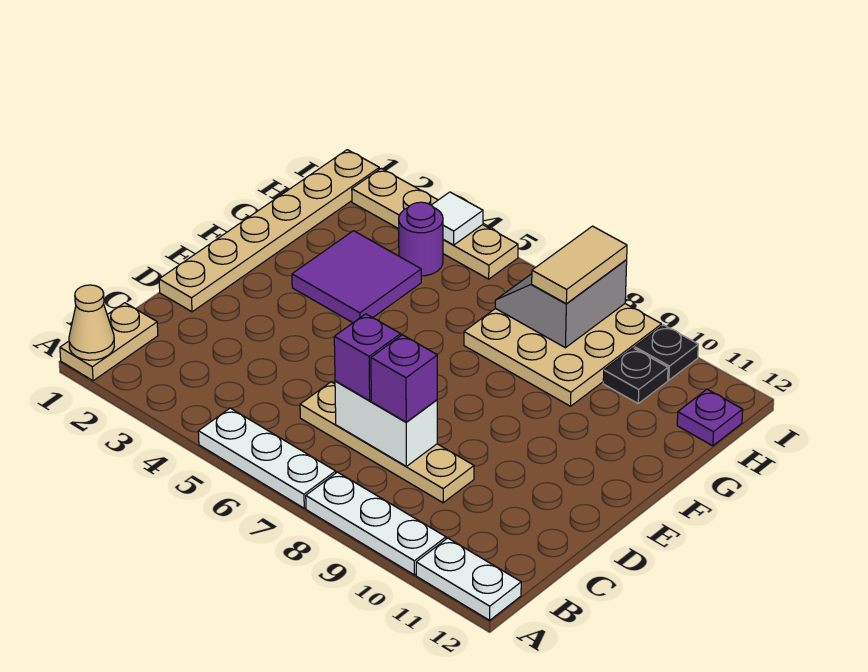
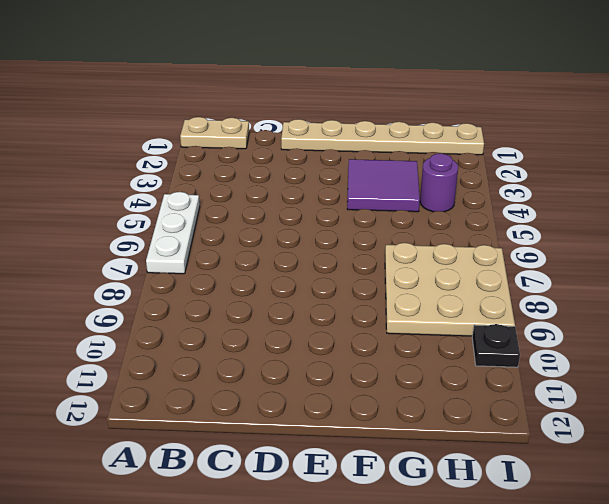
none -> white plate A8:A10 level 1
none -> white plate A11:A12 level 1
none -> tan plate C6:C9 level 1

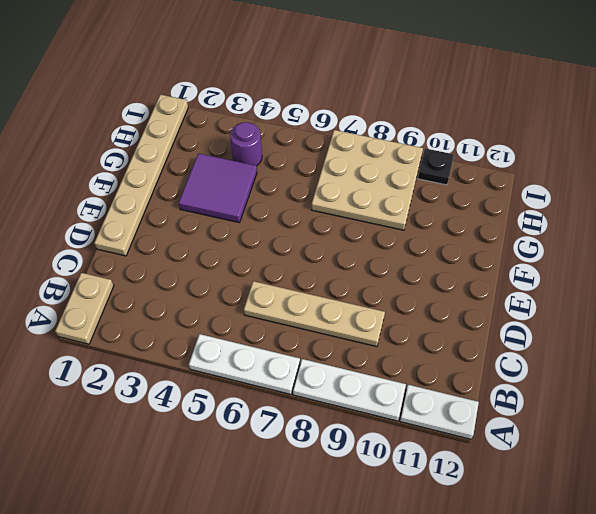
none -> black plate H10 level 1
none -> purple plate H12 level 1
none -> tan plate I2:I5 level 1

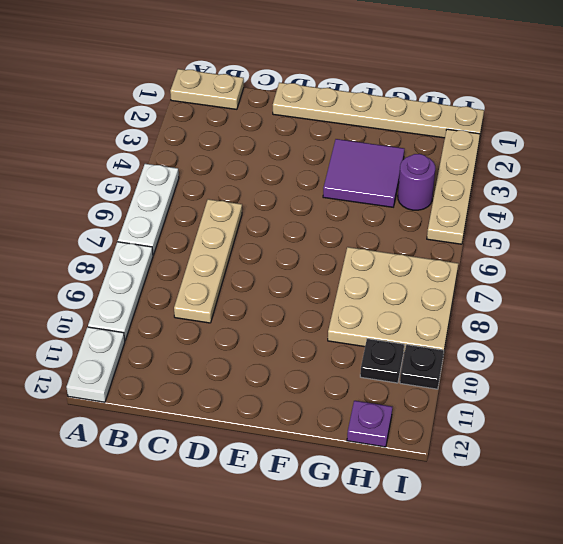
none -> tan cone A1 level 2
none -> white brick C7:C8 level 2
none -> grey slope H7:I8 level 2 top 8

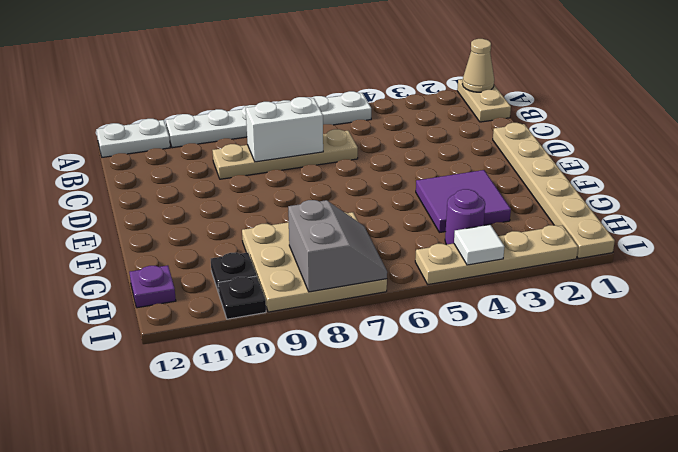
none -> purple brick C7 level 3
none -> purple brick C8 level 3
none -> tan tile H8:I8 level 3

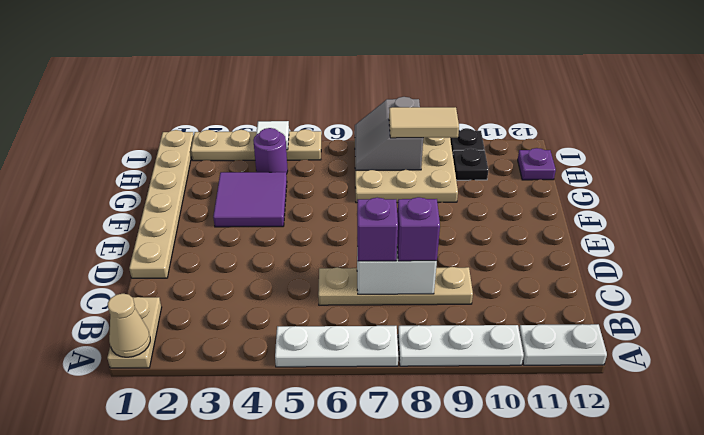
tan tile H8:H9 level 3 -> tan tile H8:I8 level 3

